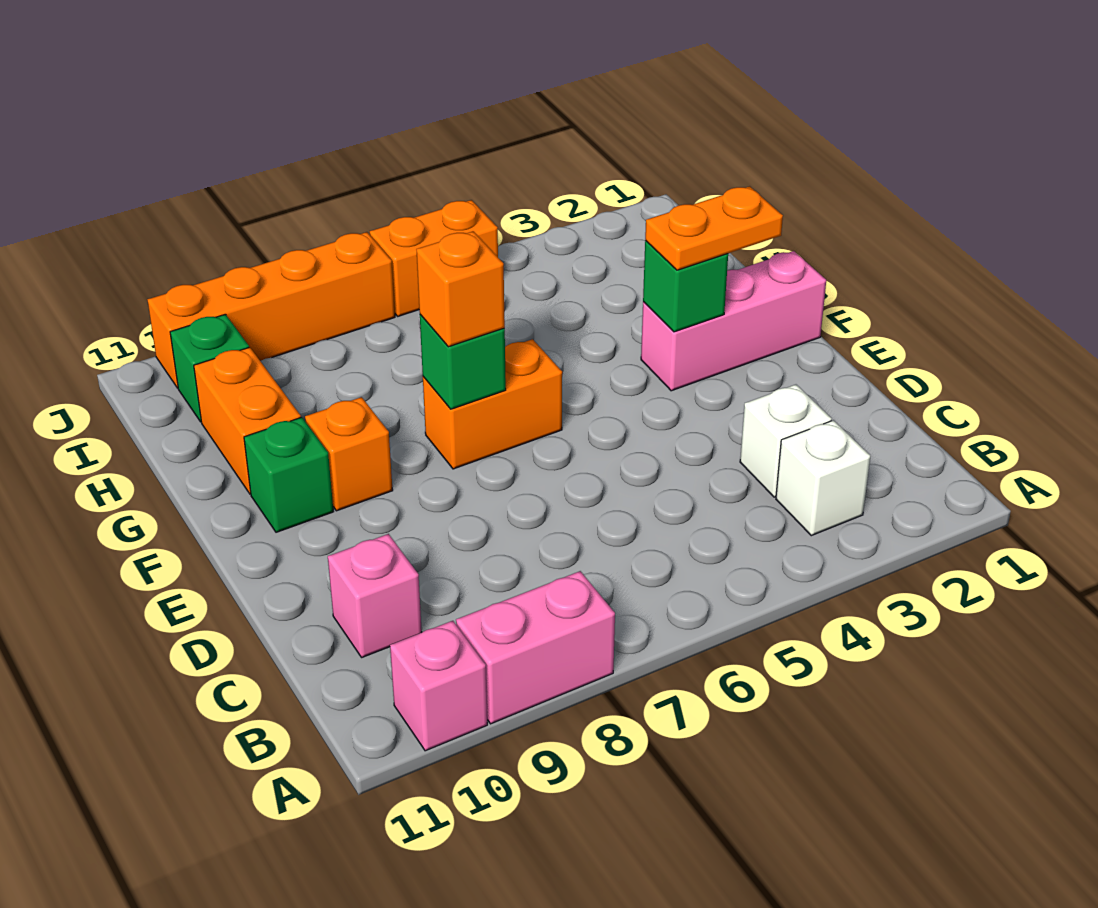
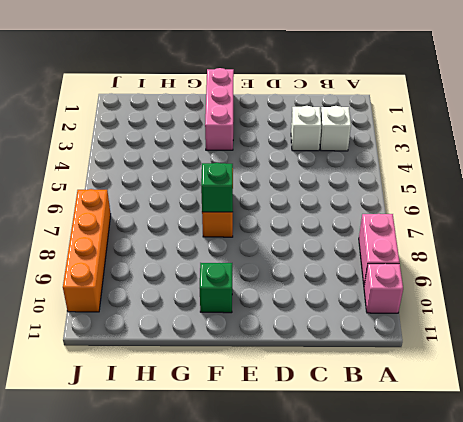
none -> pink brick C10 level 1
none -> orange brick F9 level 1
none -> orange brick G10:H10 level 1

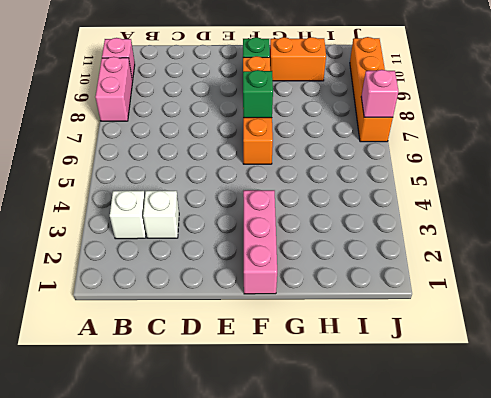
pink brick J7 level 2 -> pink brick C10 level 1
none -> green brick I10 level 1
none -> orange brick J5:J6 level 1
none -> green brick F3 level 2

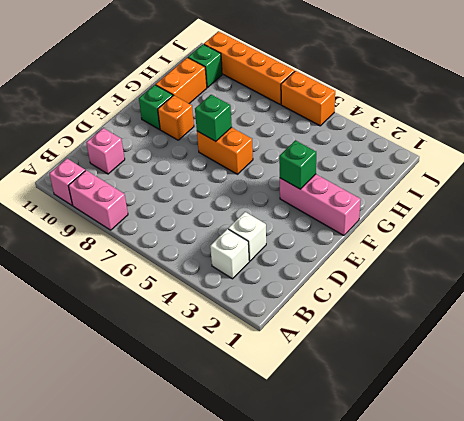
none -> orange plate F2:F3 level 3
none -> orange brick F7 level 3

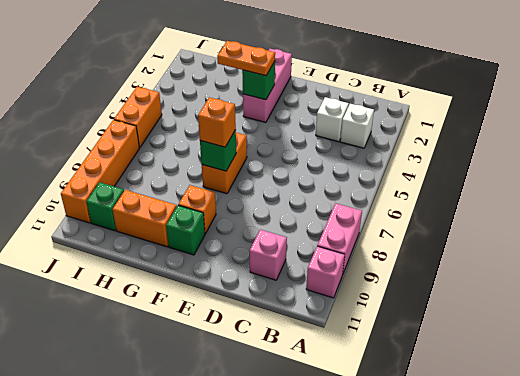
orange plate F3:G3 level 3 -> orange plate F2:F3 level 3

